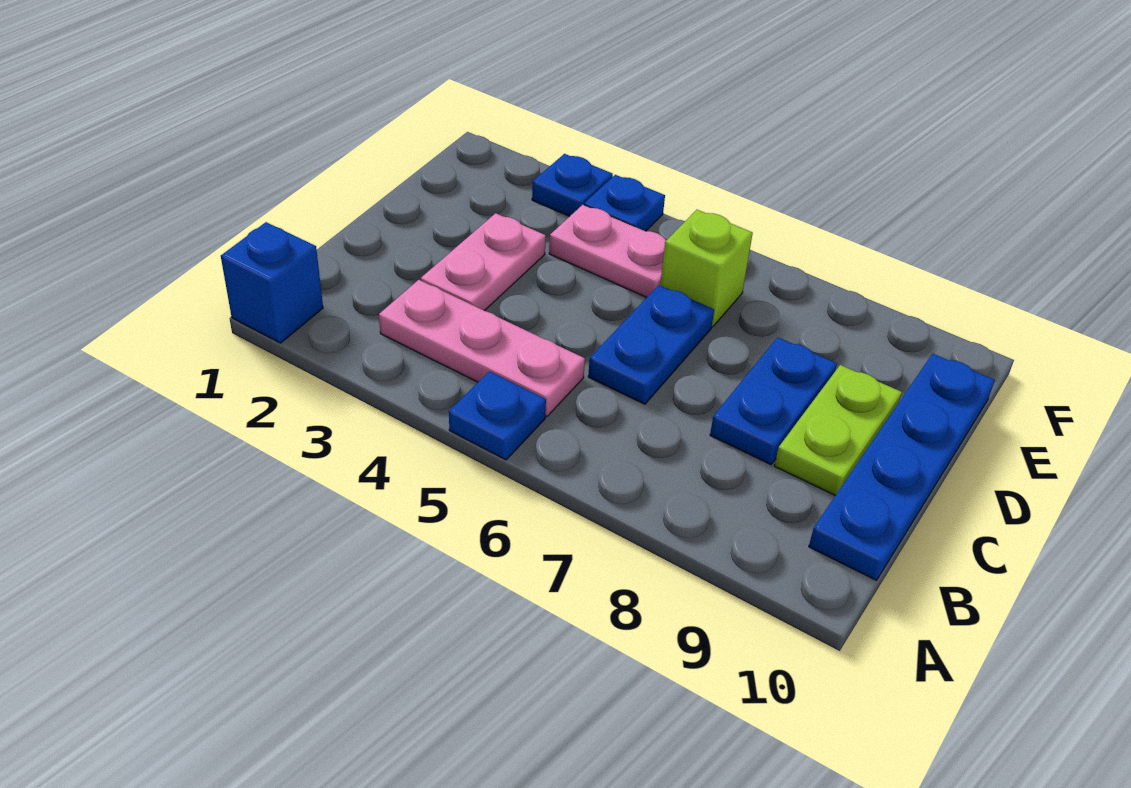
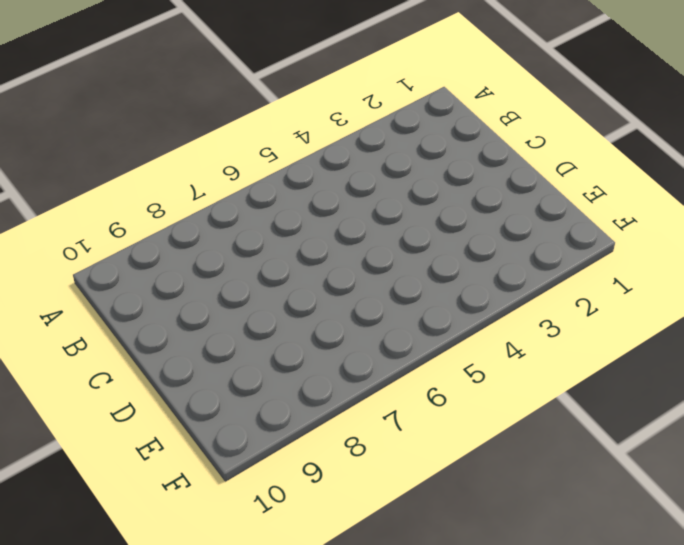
none -> blue brick A1 level 1
none -> blue plate A5 level 1
none -> pink plate B3:B5 level 1

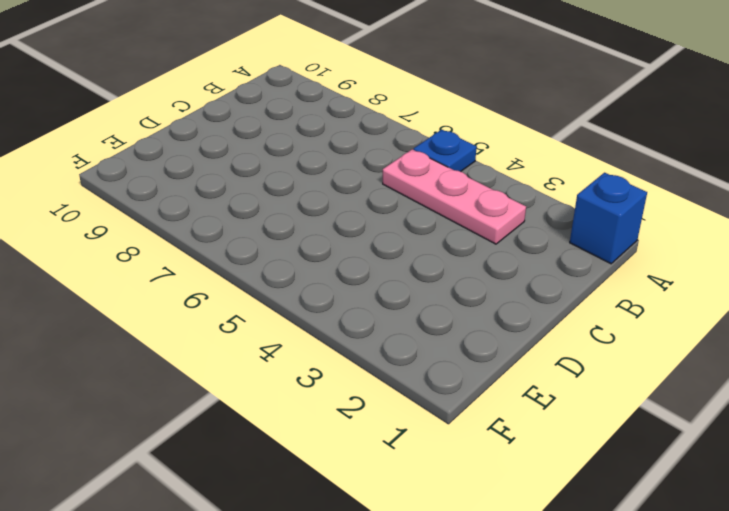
none -> blue plate B10:E10 level 1
none -> pink plate C3:D3 level 1
none -> blue plate C6:D6 level 1

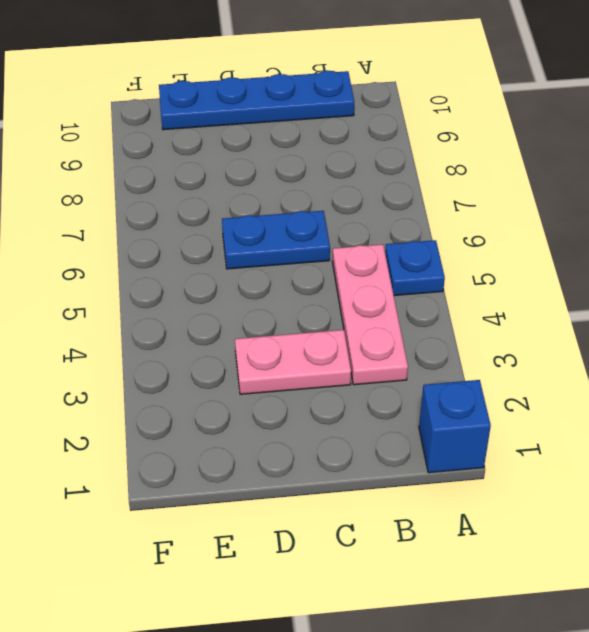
none -> blue plate C8:D8 level 1
none -> lime plate C9:D9 level 1
none -> pink plate E4:E5 level 1

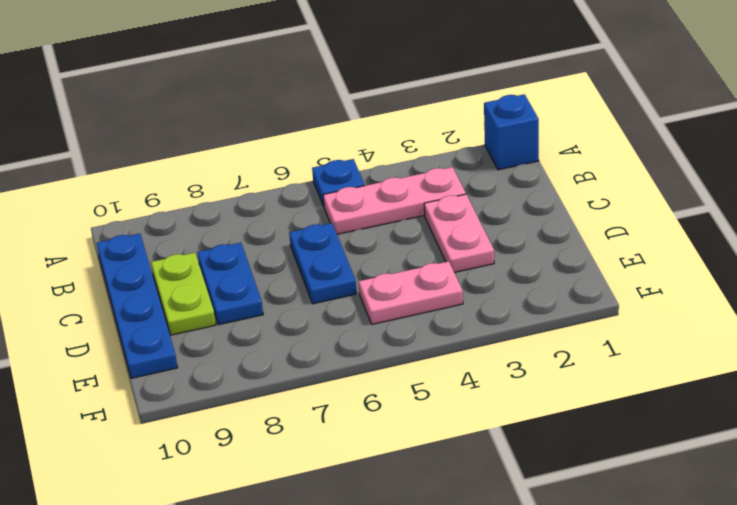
none -> lime brick E6 level 1
none -> blue plate F3 level 1
none -> blue plate F4 level 1

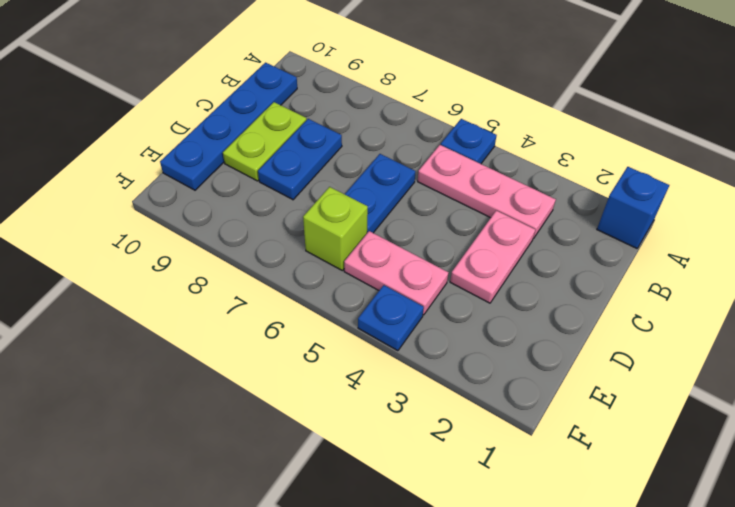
none -> blue plate F3 level 1

